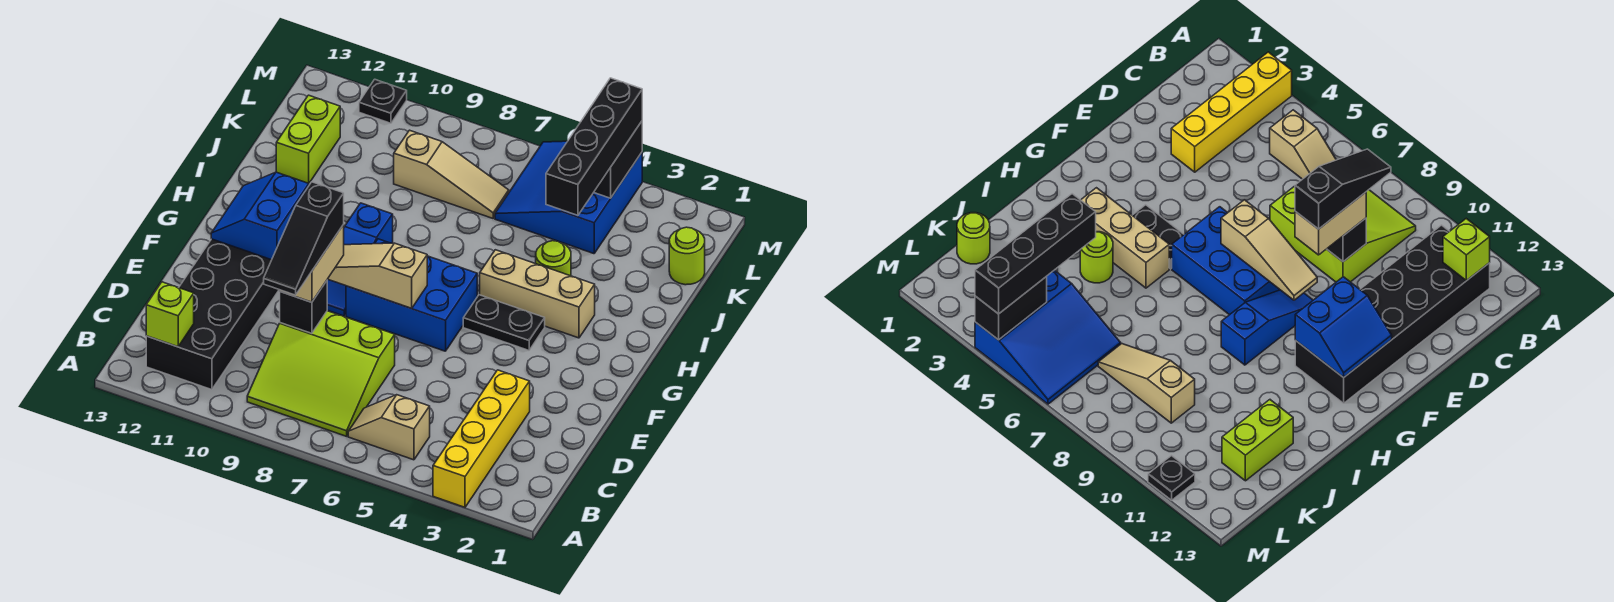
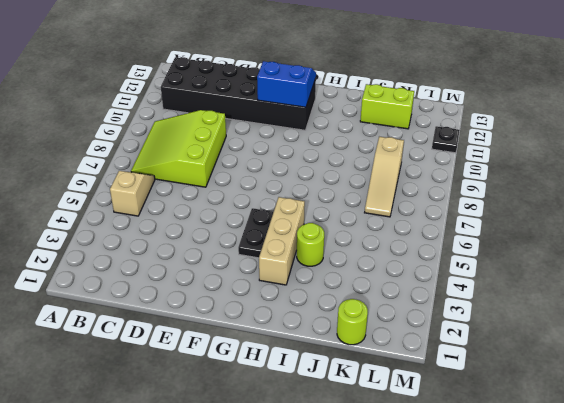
none -> yellow brick A3:D3 level 1
none -> blue brick F6:G8 level 1
none -> blue slope F9:H9 level 1 top H

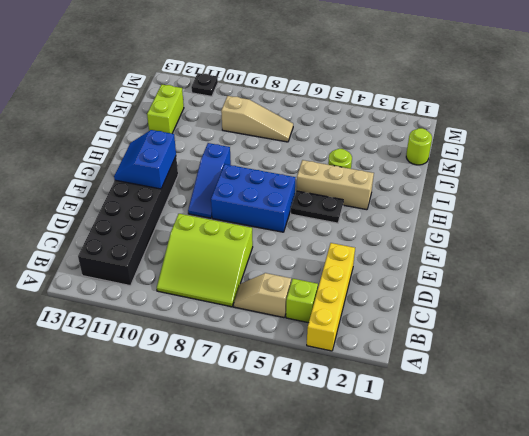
lime brick B4 level 1 -> lime brick B12 level 2
none -> blue slope K4:M6 level 1 top 4
none -> black brick D9 level 2
none -> tan slope F7:F9 level 2 top 7

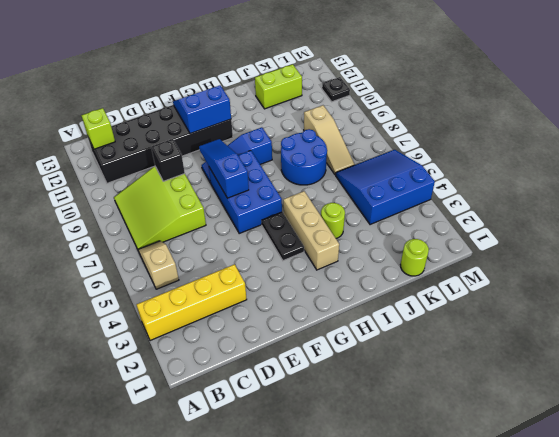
blue slope F7:F9 level 2 top 7 -> tan slope F7:F9 level 2 top 7
blue round brick I7:J8 level 1 -> none
none -> black brick L4:M4 level 2
none -> tan brick D9:E9 level 3
none -> black brick J4:M4 level 3

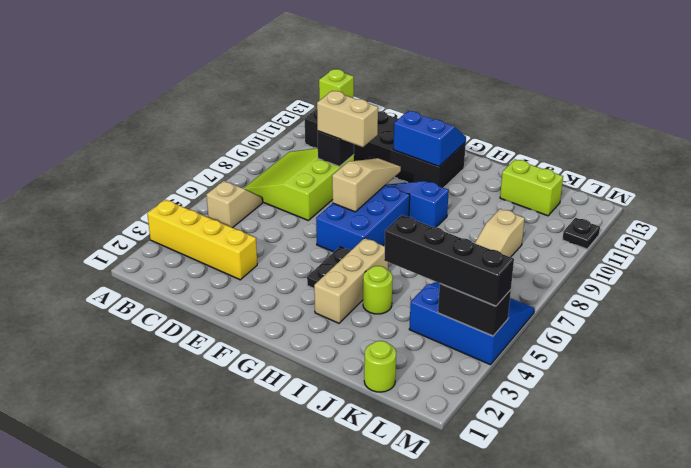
none -> black slope C9:E9 level 4 top E

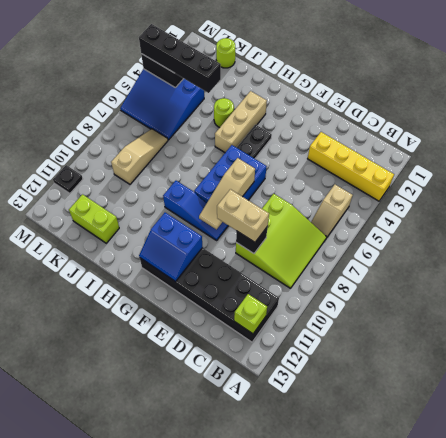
none -> black slope C9:E9 level 4 top E

